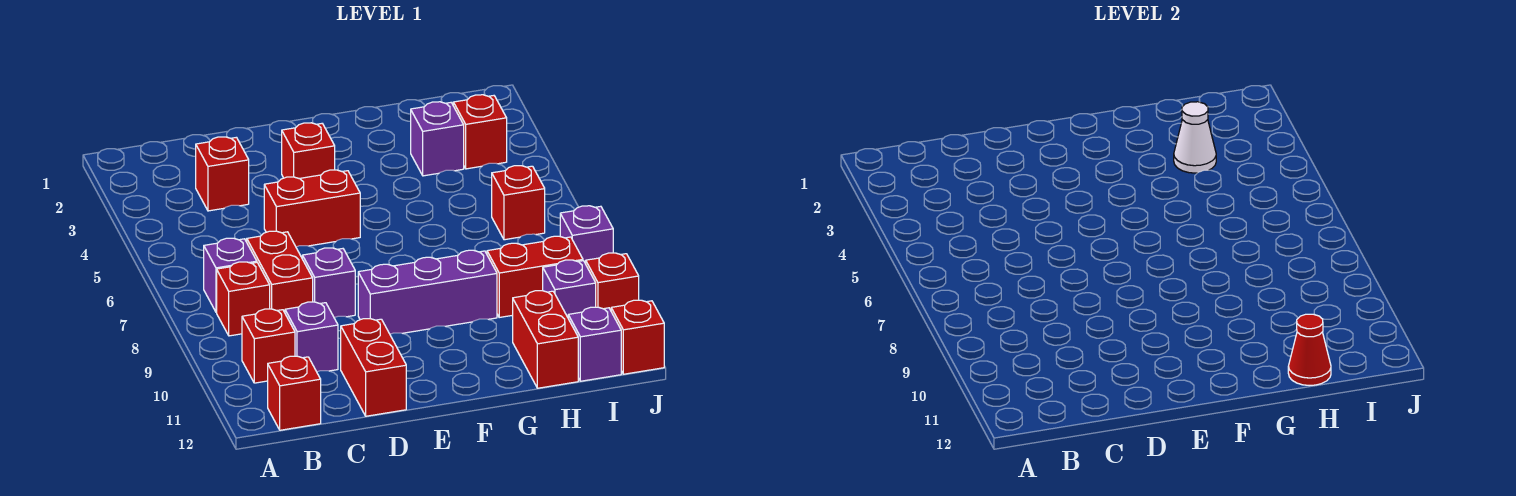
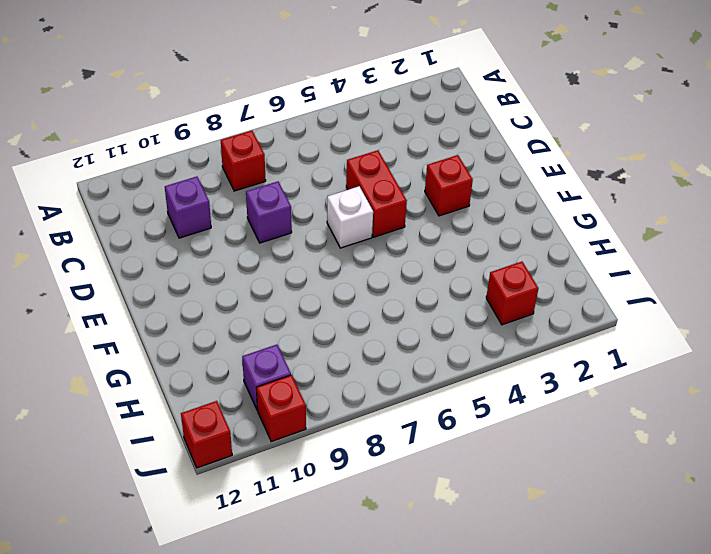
white brick E6 level 1 -> none
none -> purple brick B7 level 1
none -> red brick B10 level 1
none -> red brick B12 level 1

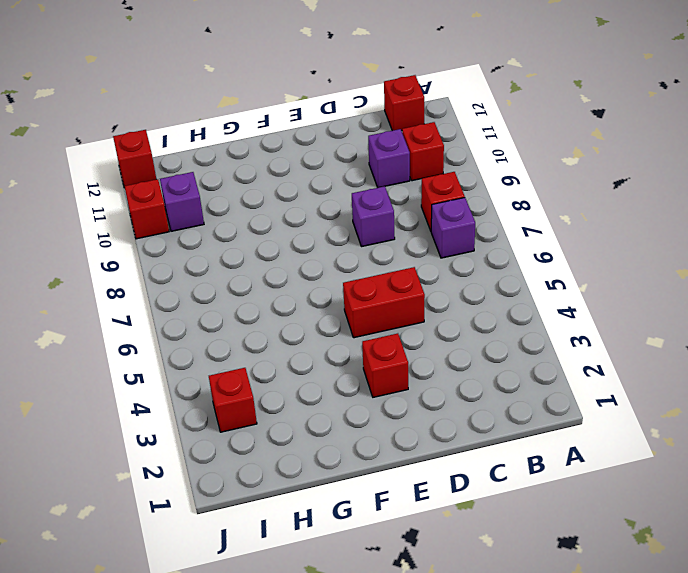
none -> red brick C3 level 1
none -> red brick C7:C8 level 1
none -> red brick D11:D12 level 1

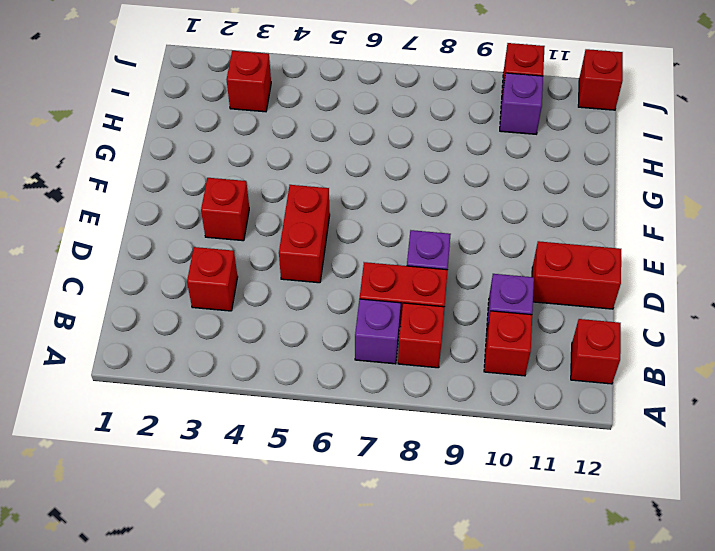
none -> purple brick E9:G9 level 1
none -> purple brick H3 level 1
none -> red brick H9:I9 level 1

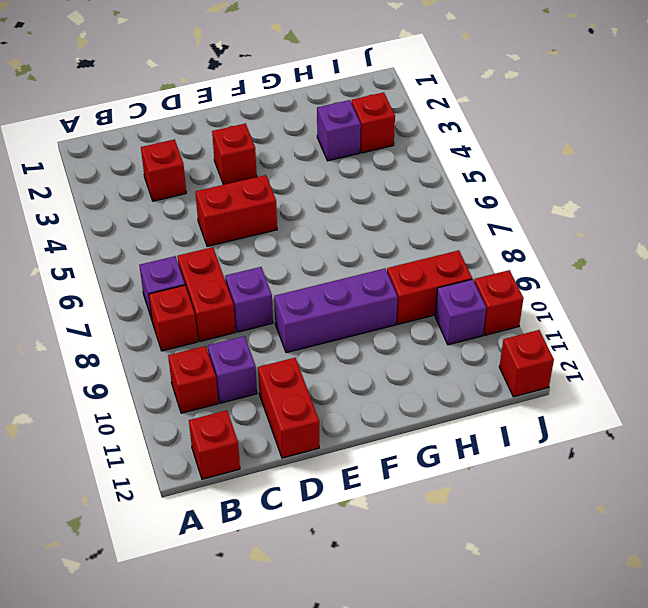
none -> red brick H11:H12 level 1
none -> red brick I6 level 1
none -> purple brick I12 level 1

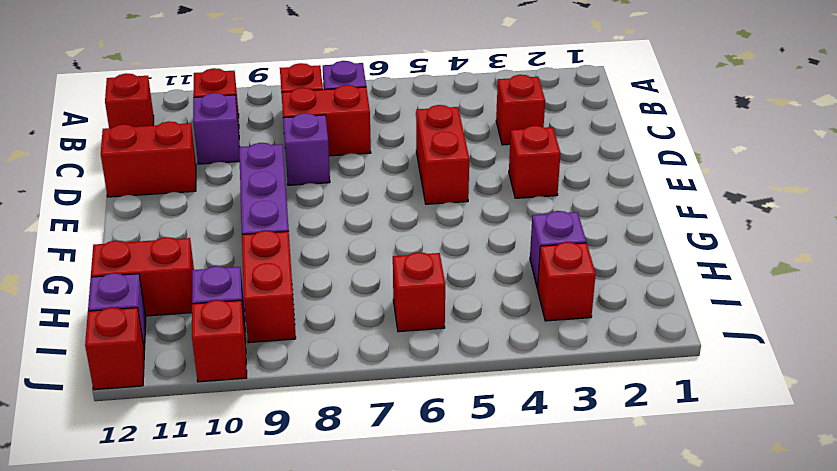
none -> purple brick J8 level 1
none -> white cone H3 level 2
none -> red cone H12 level 2

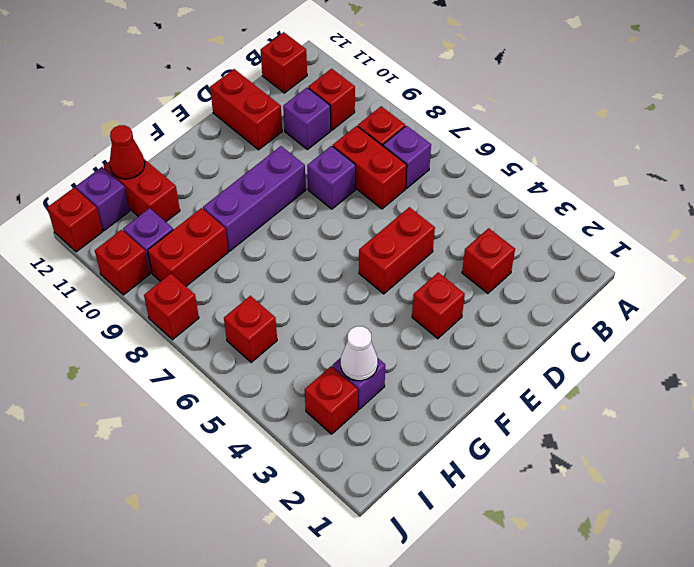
red brick J8 level 1 -> purple brick J8 level 1

